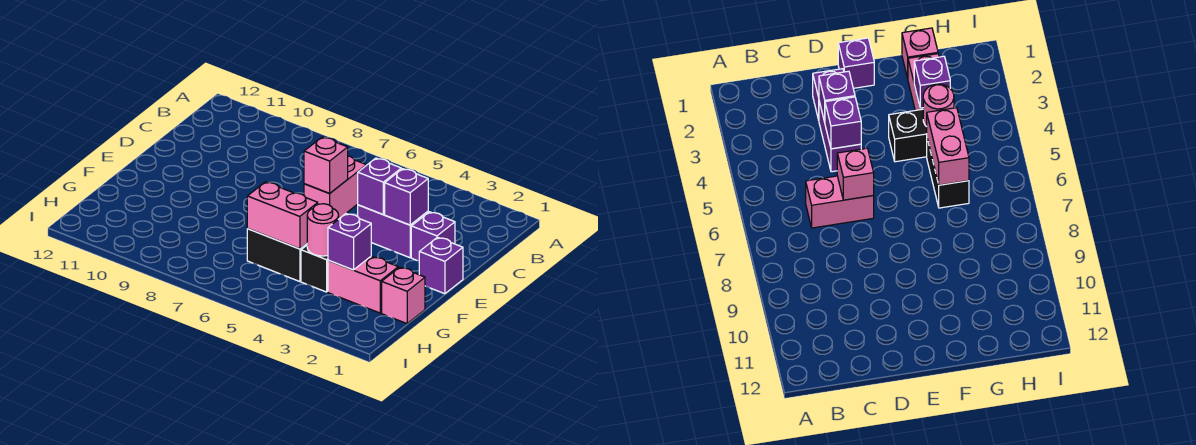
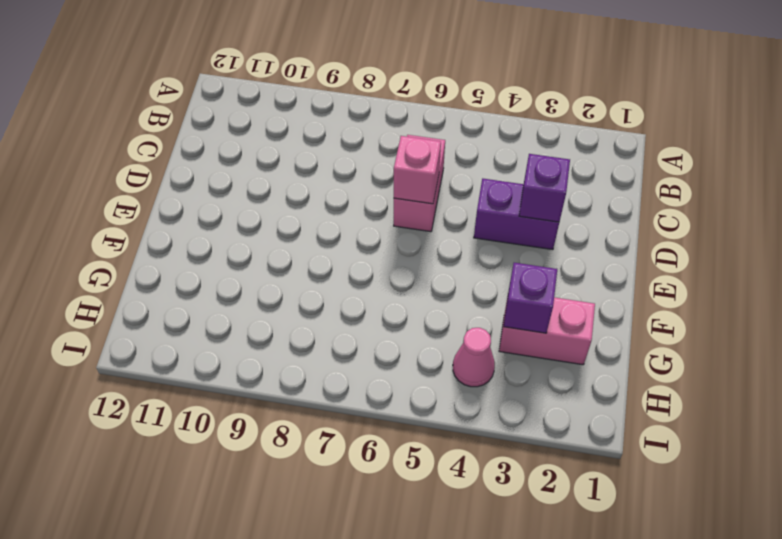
pink cone H4 level 1 -> none
none -> purple brick D2 level 1
none -> purple brick E1 level 1
none -> black brick F4:G4 level 1

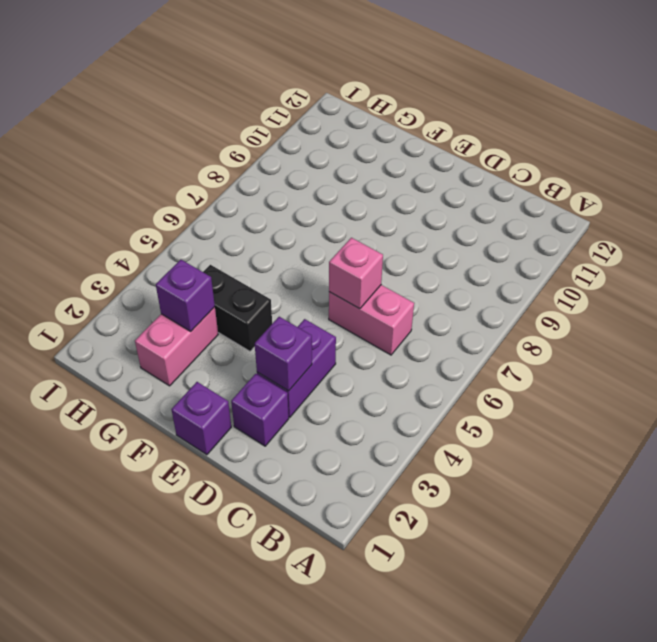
none -> pink brick G1 level 1
none -> black brick G5:G6 level 1
none -> purple brick D4 level 2

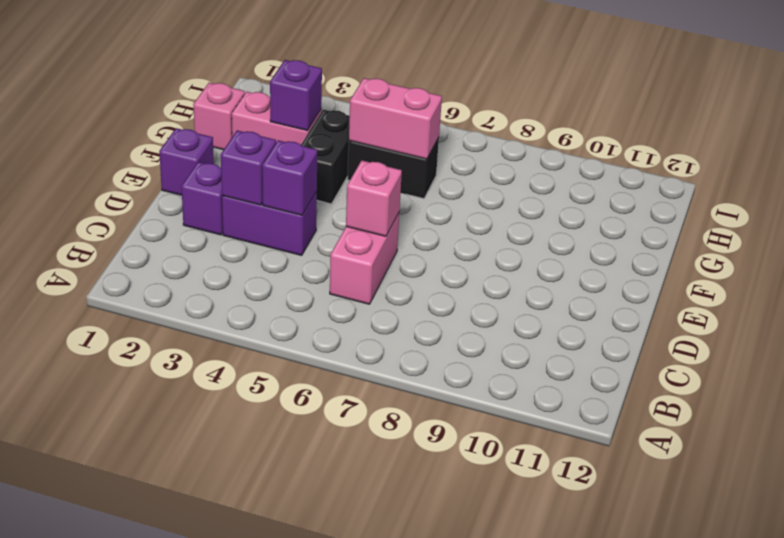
none -> pink round brick G4 level 2

